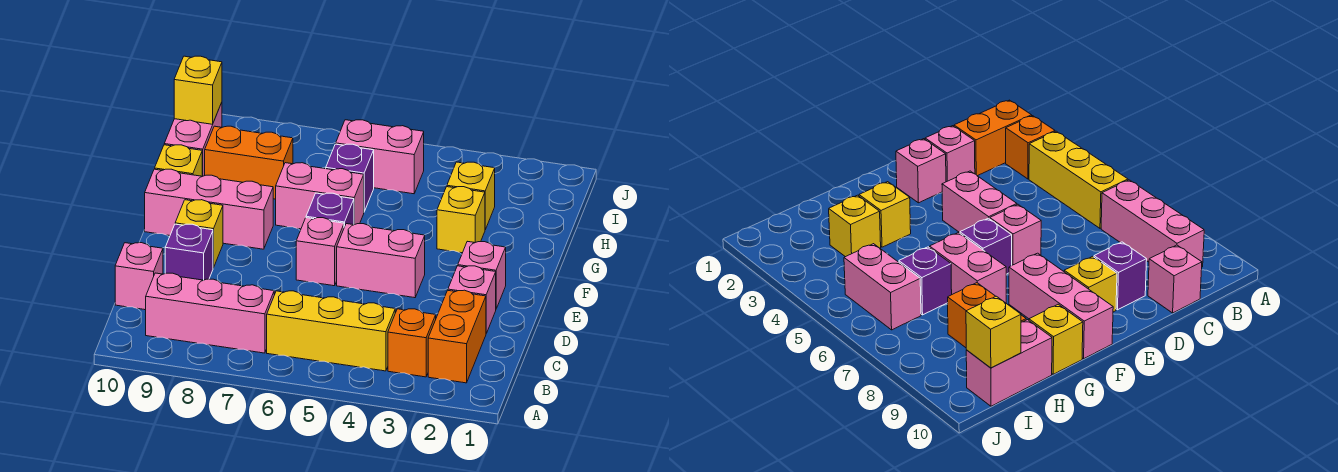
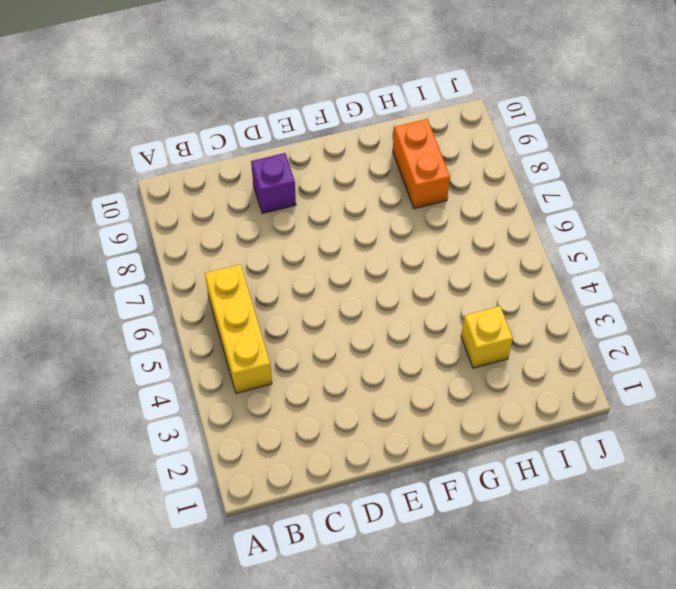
none -> orange brick B2:C2 level 1
none -> orange brick B3 level 1
none -> pink brick B7:B9 level 1

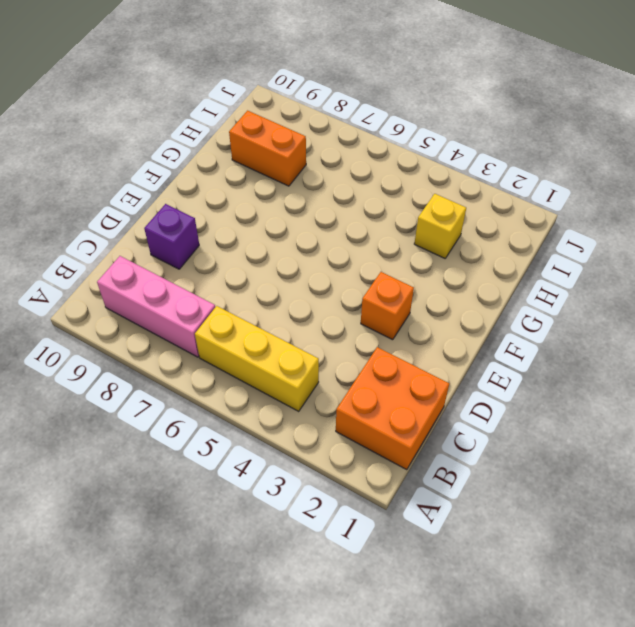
orange brick B1:C2 level 1 -> orange brick B2:C2 level 1
orange brick E3 level 1 -> orange brick B3 level 1
none -> pink brick C10 level 1
none -> pink brick D2 level 1
none -> pink brick E2 level 1

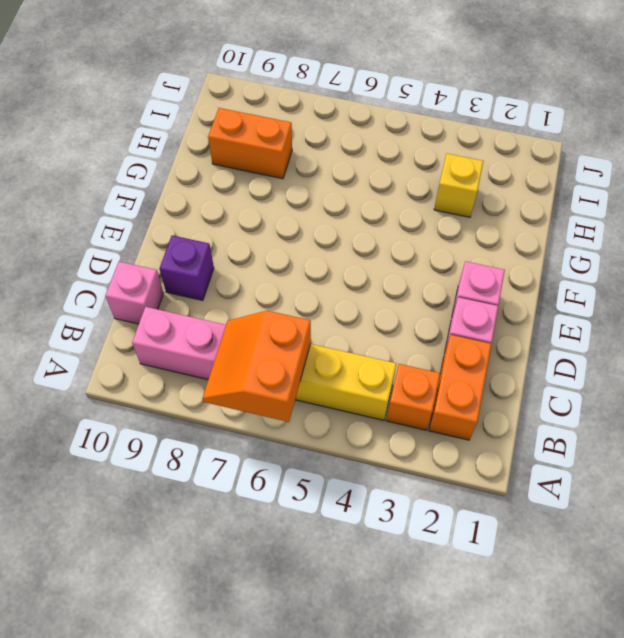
orange slope A6:B7 level 2 top 6 -> none
none -> pink brick E4:E5 level 1
none -> pink brick E6 level 1
none -> yellow brick E9 level 1

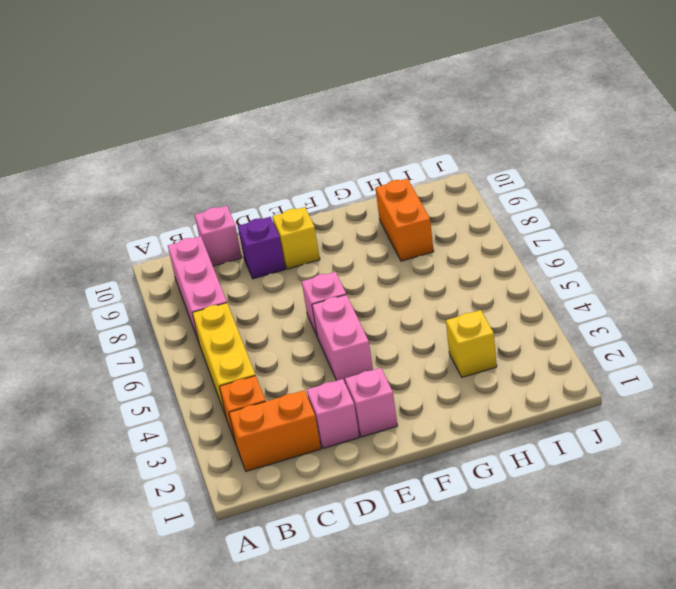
none -> purple brick F6 level 1
none -> pink brick F8:F10 level 1
none -> yellow brick G3 level 1

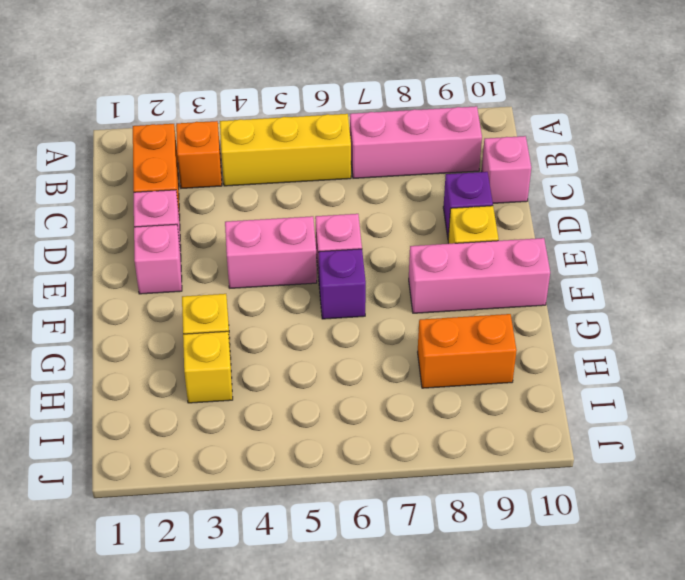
none -> pink brick G6:G7 level 1
none -> yellow brick G10 level 1
none -> purple brick H6 level 1

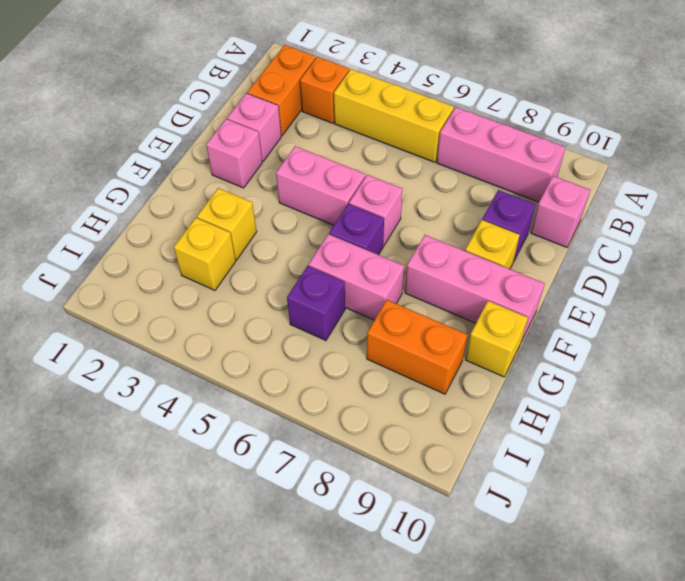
none -> pink brick H10:I10 level 1
none -> pink brick I5:I6 level 1
none -> yellow brick I10 level 2

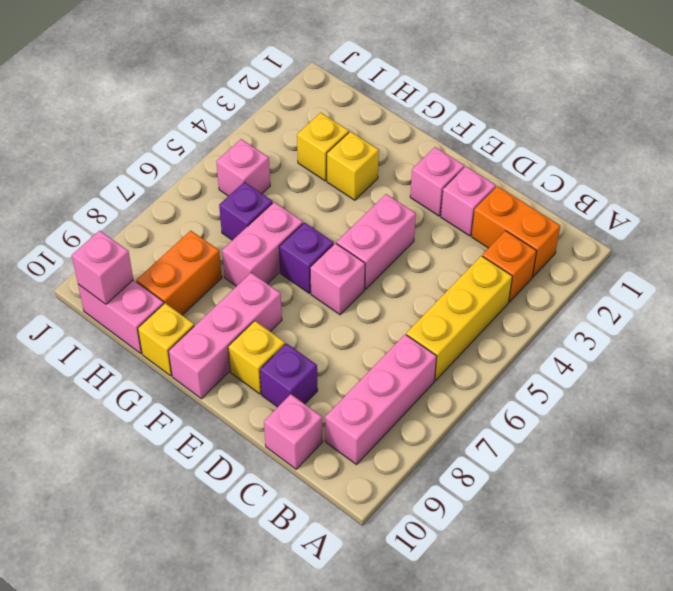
pink brick I5 level 1 -> pink brick I5:I6 level 1
pink brick I10 level 2 -> yellow brick I10 level 2

